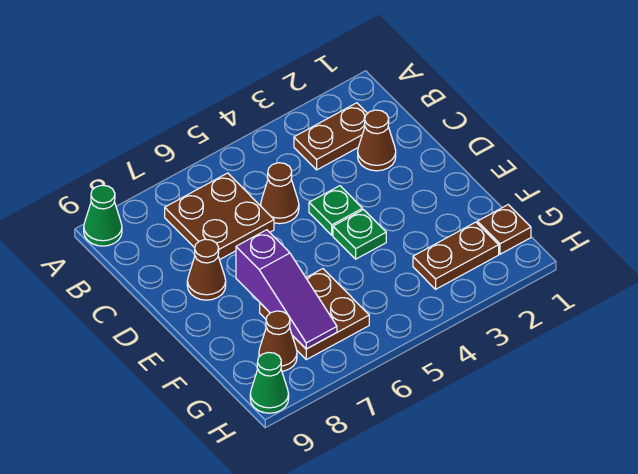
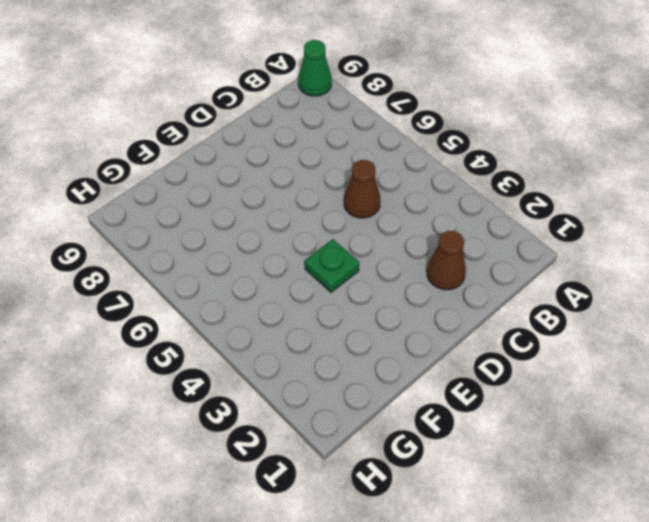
none -> brown plate B2:B3 level 1
none -> brown plate B6:C7 level 1
none -> green plate D4 level 1

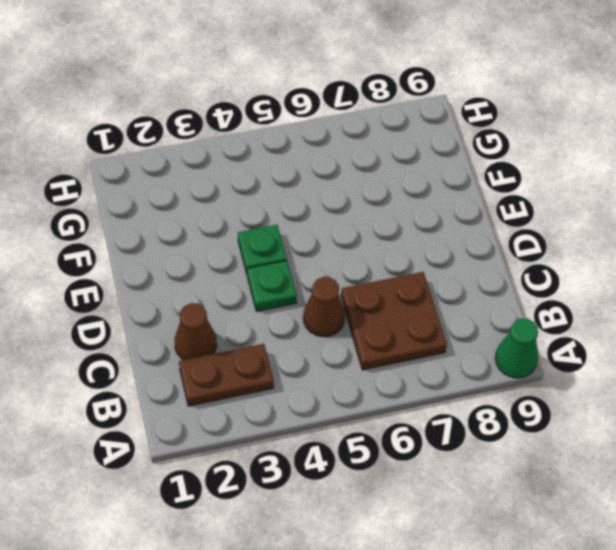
none -> brown cone D8 level 1
none -> brown plate F6:G7 level 1
none -> brown plate G1 level 1

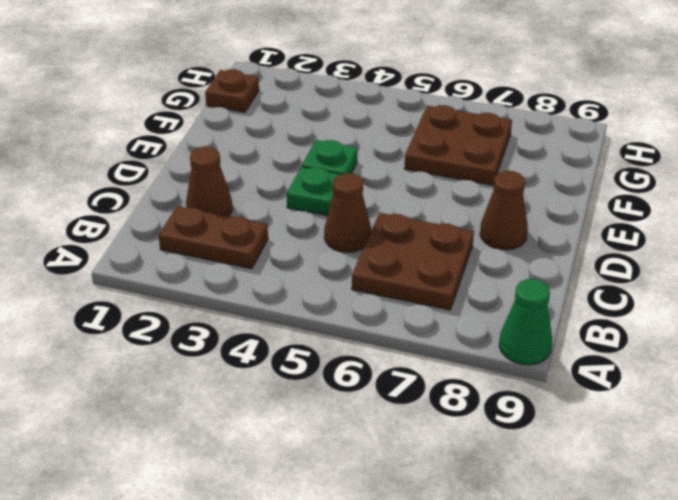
none -> brown plate G2:G3 level 1
none -> brown cone G8 level 1
none -> green cone H9 level 1

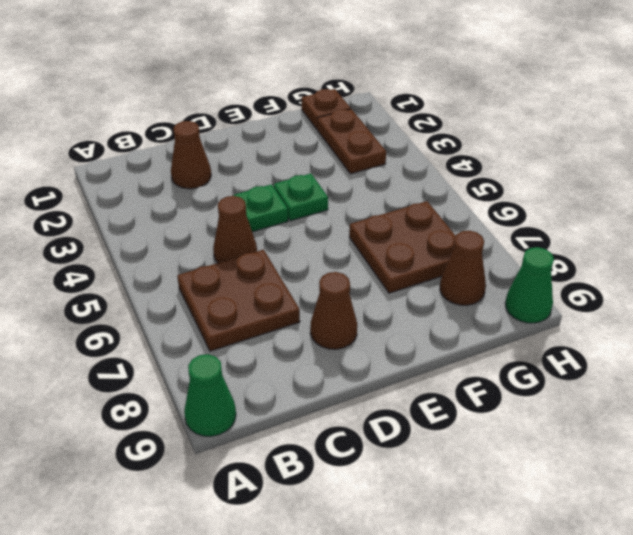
none -> brown plate B2:B3 level 1
none -> purple slope E7:G7 level 2 top E

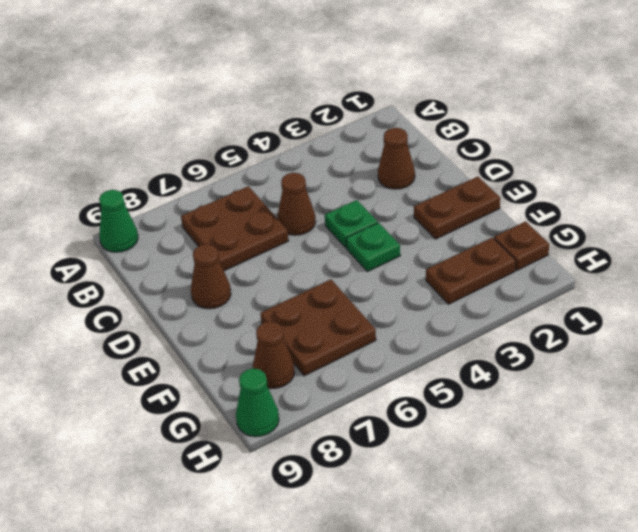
brown plate E1:E2 level 1 -> brown plate B2:B3 level 1
none -> purple slope E7:G7 level 2 top E

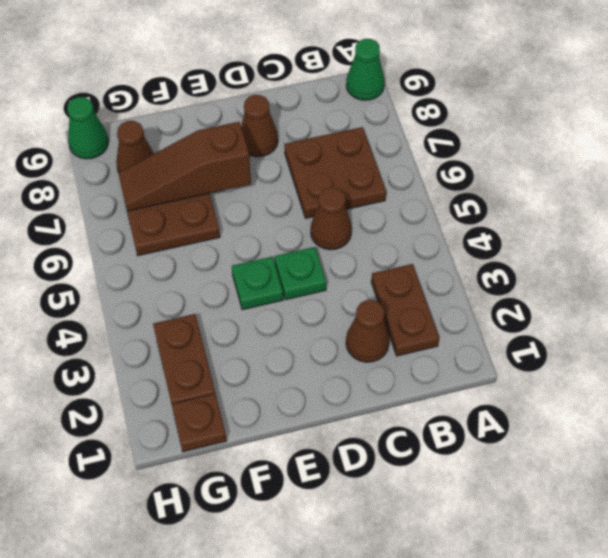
brown slope E7:G7 level 2 top E -> purple slope E7:G7 level 2 top E

